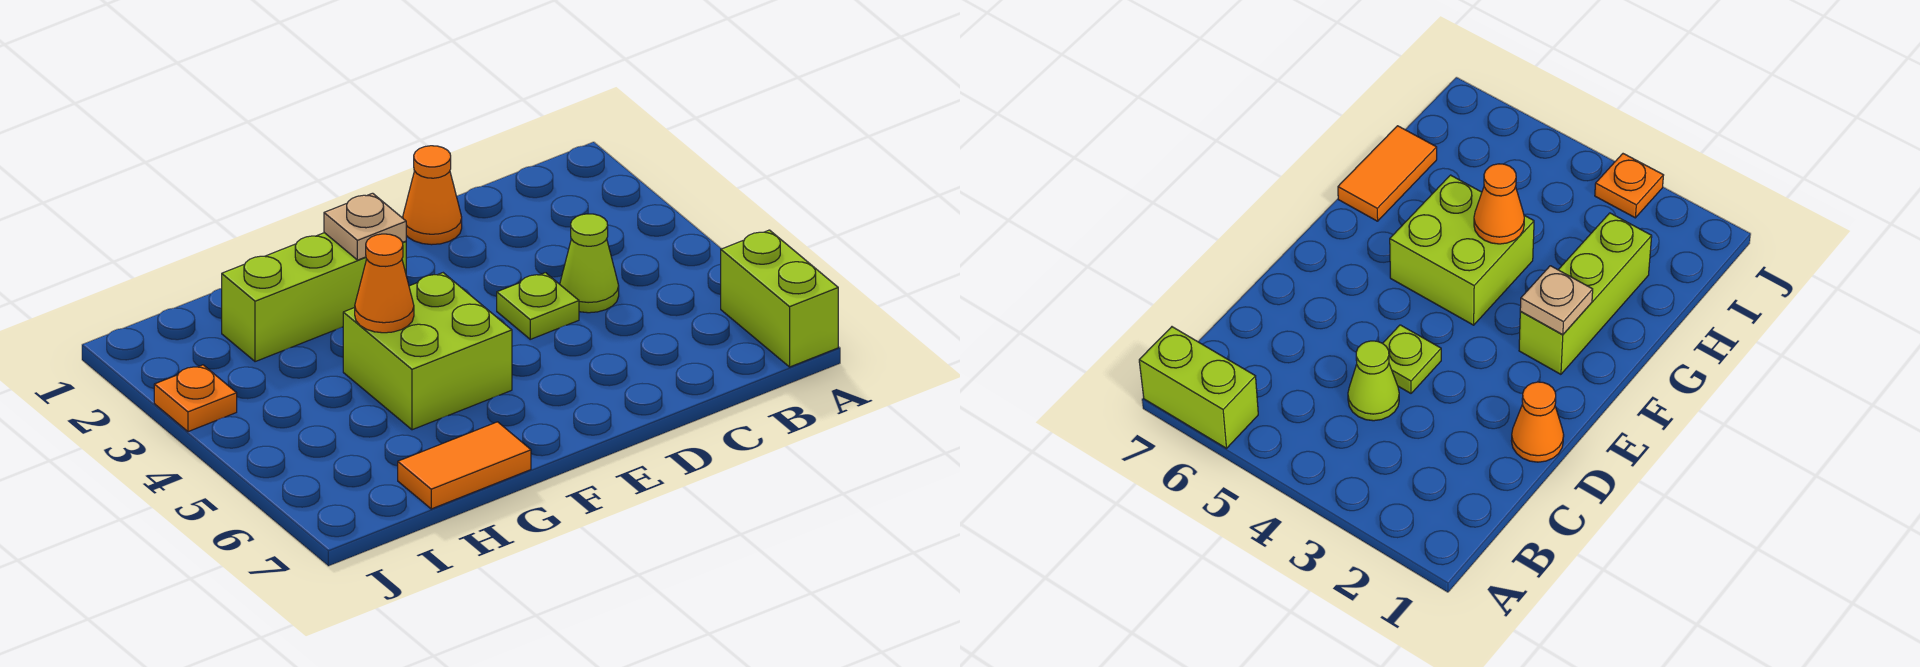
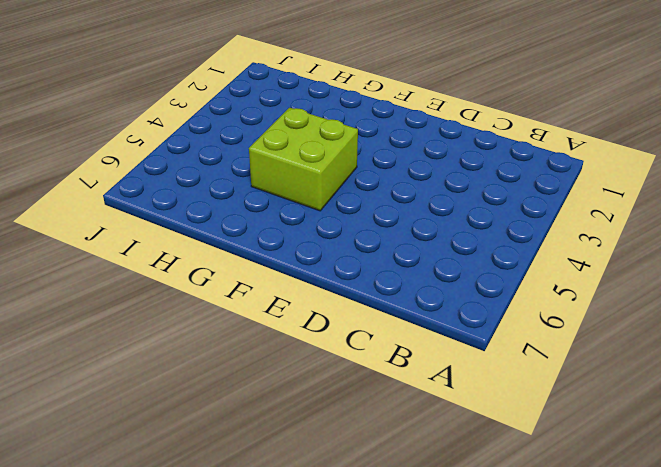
none -> lime brick A6:A7 level 1
none -> lime cone C4 level 1

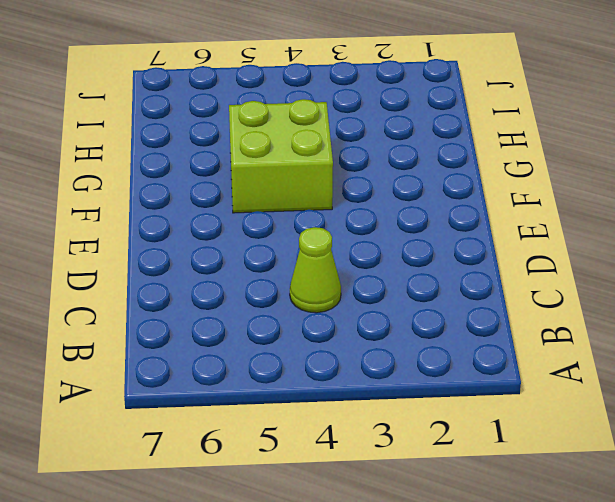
none -> lime brick A6:A7 level 1
none -> orange cone D1 level 1

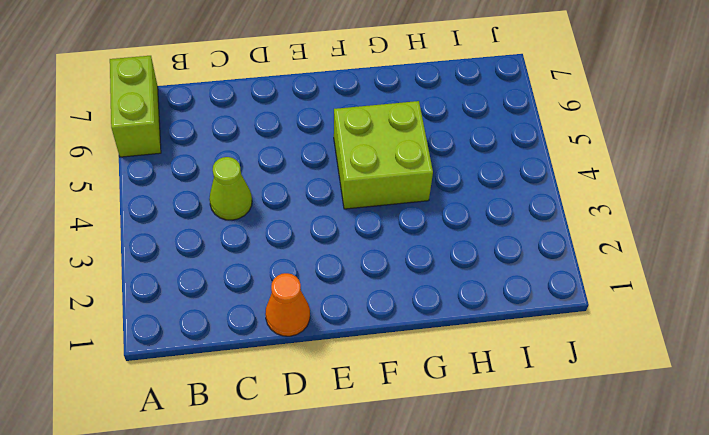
none -> lime plate D4 level 1
none -> lime brick F2:H2 level 1

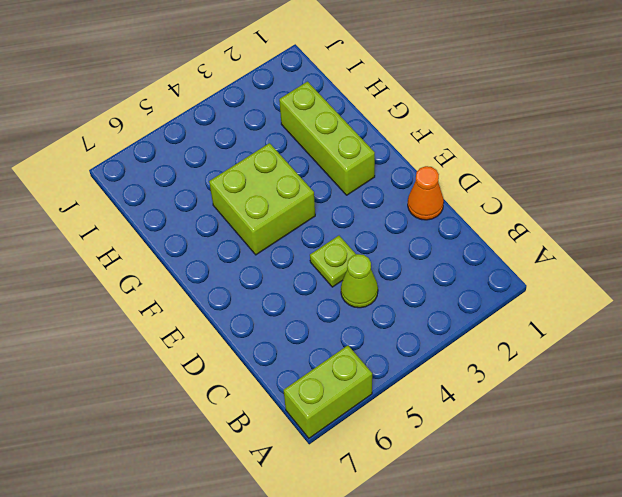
none -> orange tile G7:H7 level 1
none -> orange plate J3 level 1

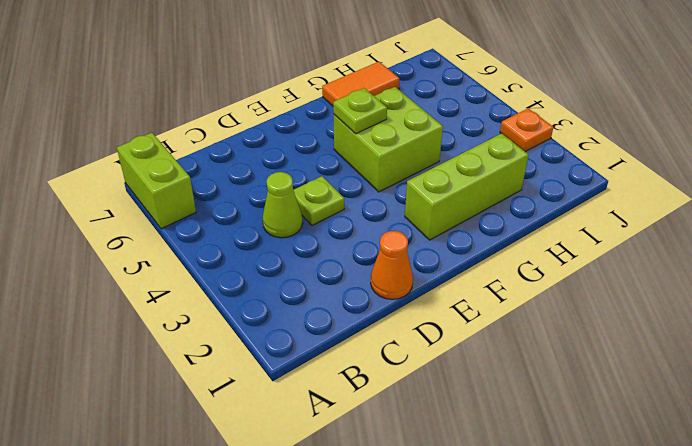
lime plate F5 level 2 -> none
none -> tan plate F2 level 2
none -> orange cone G4 level 2

